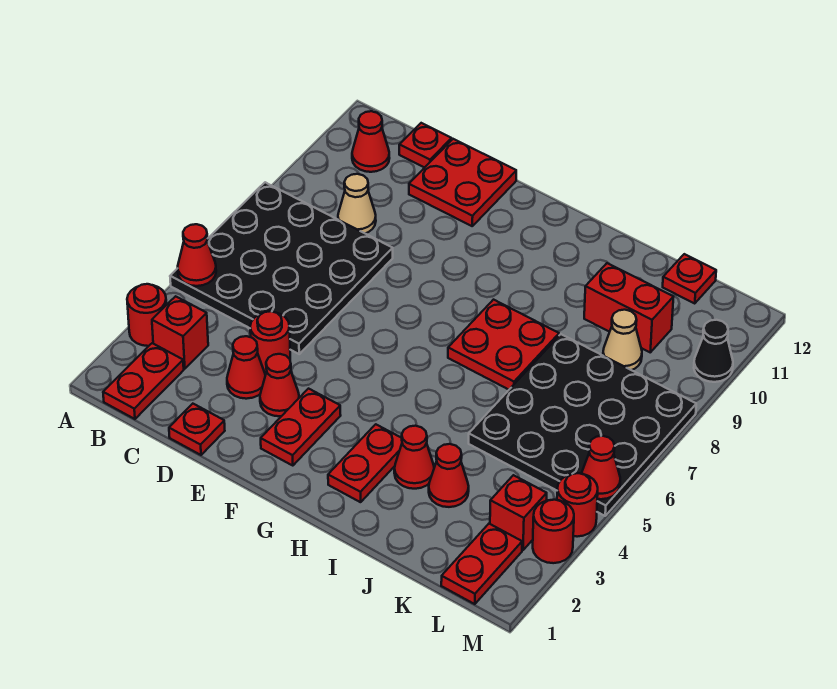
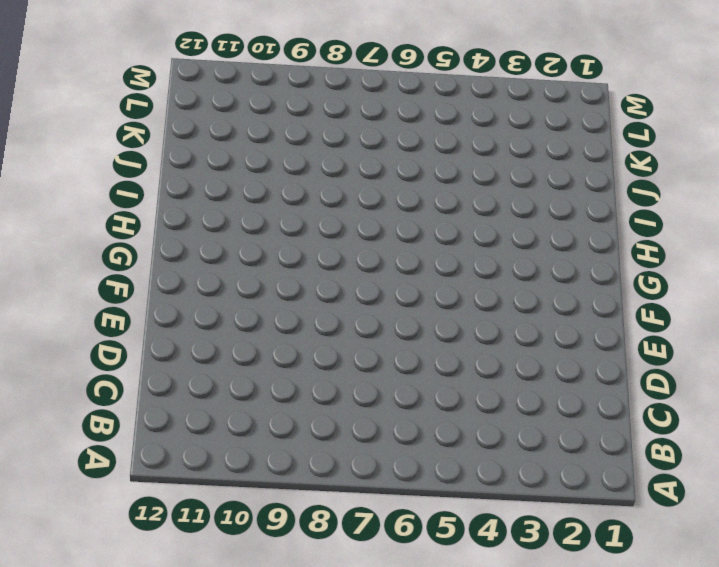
none -> red round brick A3 level 1
none -> black plate A5:D8 level 1
none -> red plate B1:B2 level 1

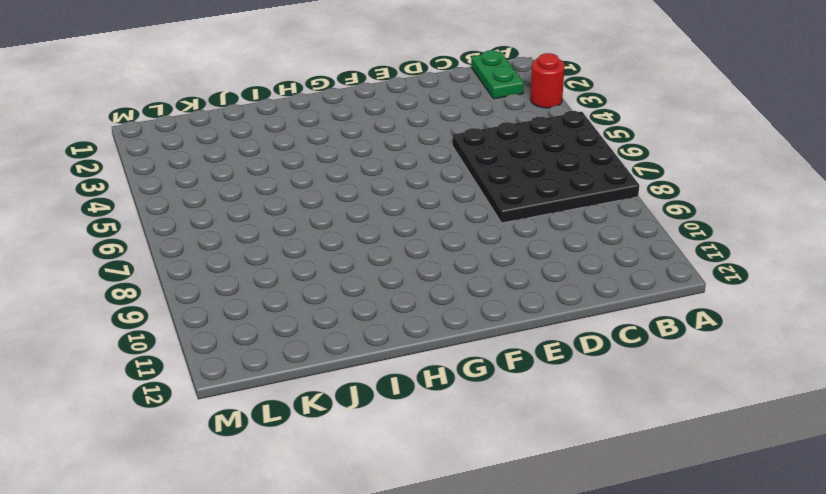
green plate B1:B2 level 1 -> red plate B1:B2 level 1
none -> red brick B3 level 1
none -> red cone B11 level 1
none -> tan cone C9 level 1

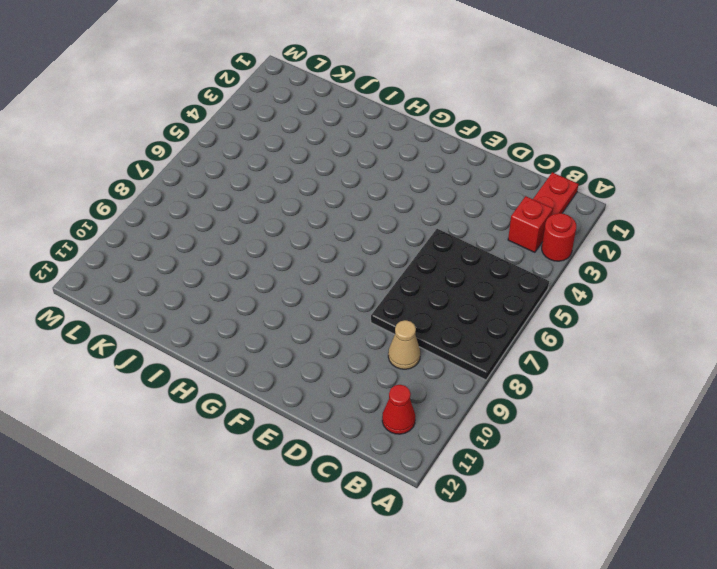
none -> red plate C12 level 1
none -> red plate D1 level 1
none -> red cone D3 level 1

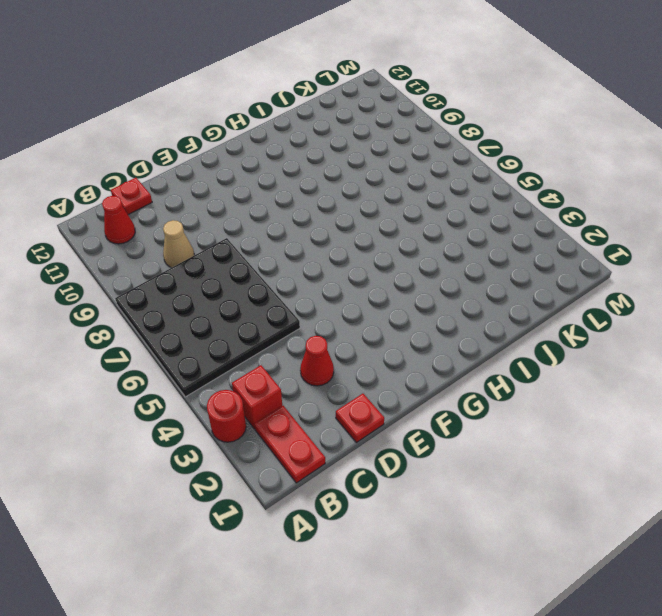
none -> red round brick D4 level 1
none -> red plate D11:E12 level 1
none -> red cone E3 level 1

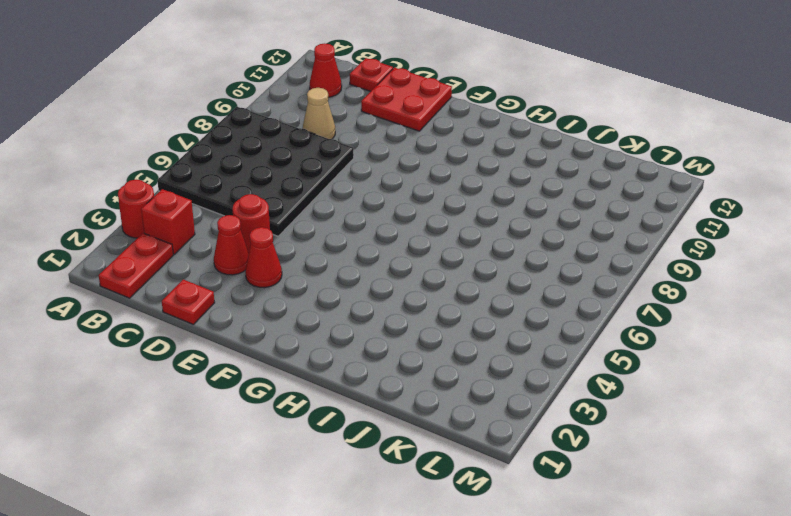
none -> red plate F2:F3 level 1
none -> red plate H2:H3 level 1
none -> red plate H7:I8 level 1

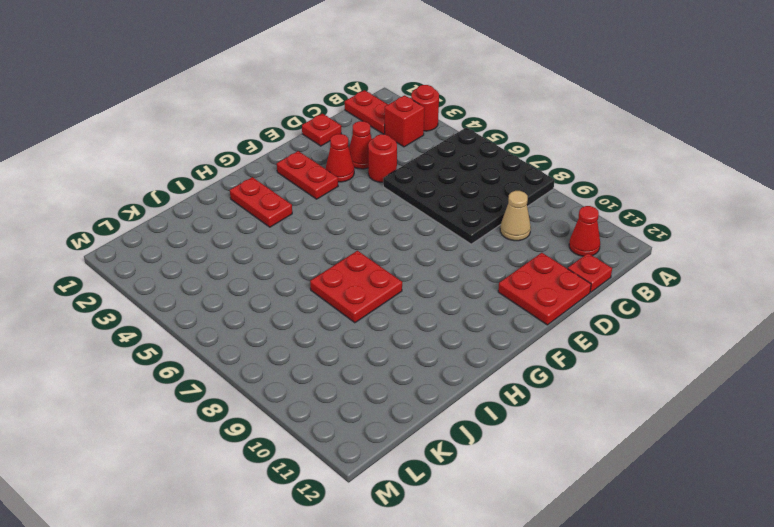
none -> red cone I3 level 1
none -> red cone J3 level 1
none -> black plate J5:M8 level 1

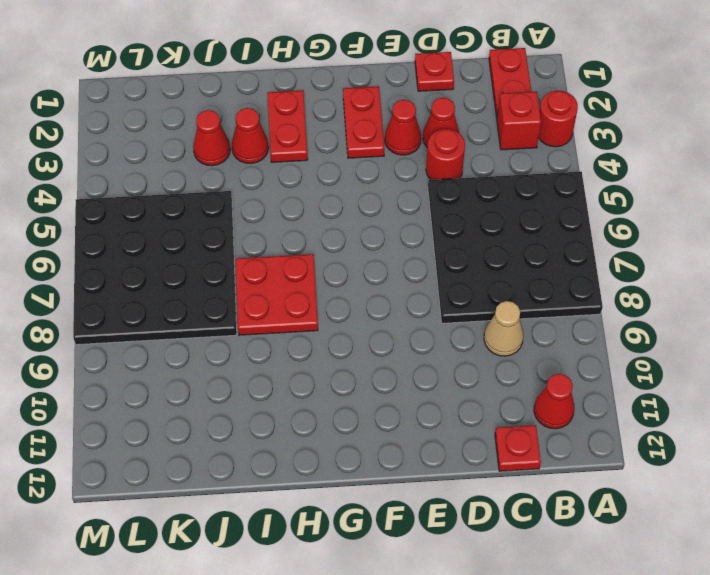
none -> red plate D11:E12 level 1
none -> red brick J10:K10 level 1
none -> tan cone K9 level 1

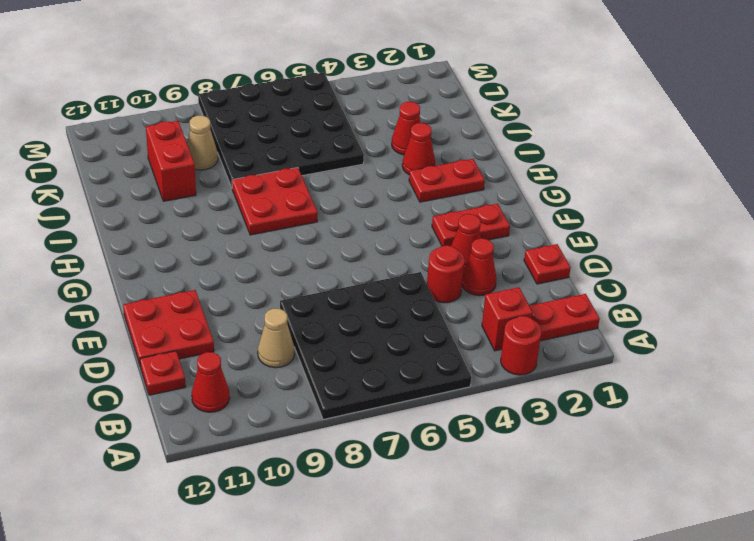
none -> red plate K12 level 1
none -> red plate L1:L2 level 1
none -> red brick L3 level 1

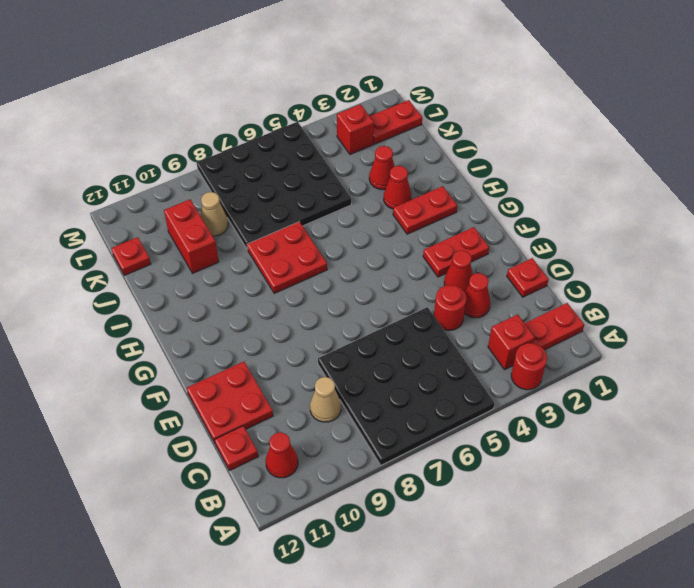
none -> red round brick M3 level 1
none -> red round brick M4 level 1
none -> black cone M10 level 1

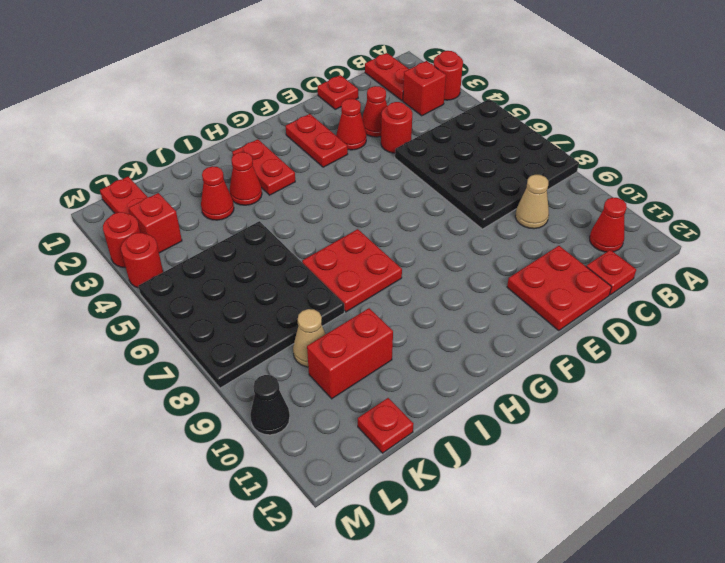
none -> red cone A5 level 2
none -> red cone M5 level 2

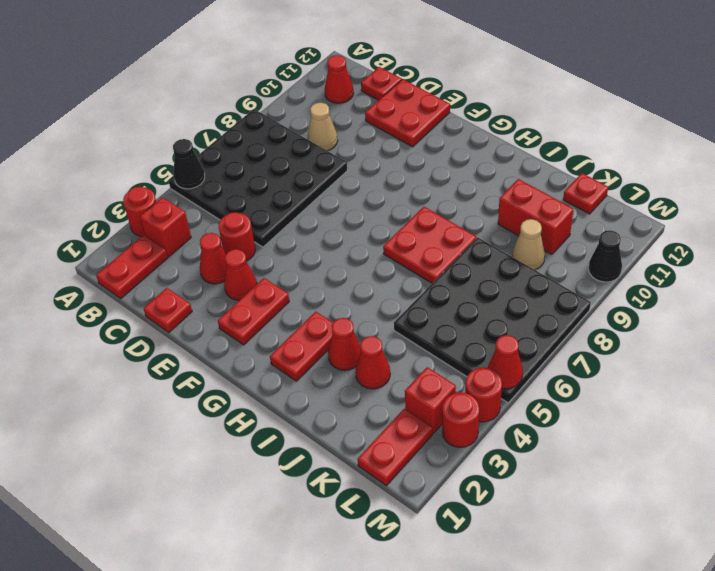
black cone A5 level 2 -> red cone A5 level 2

